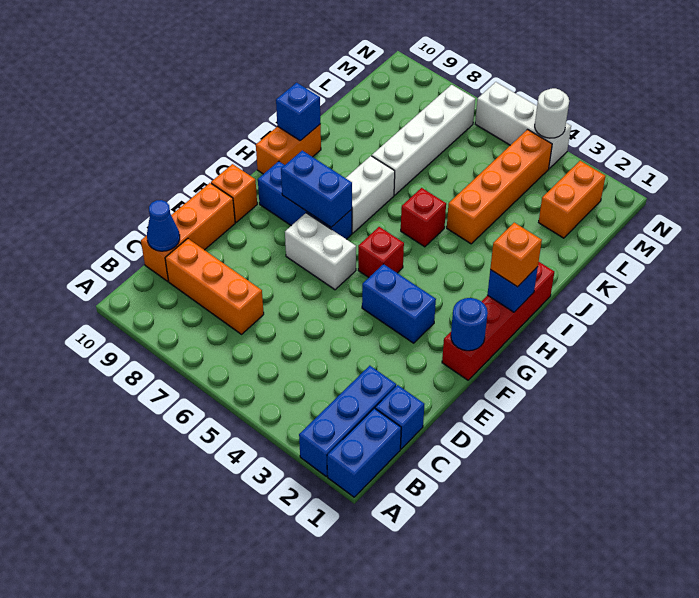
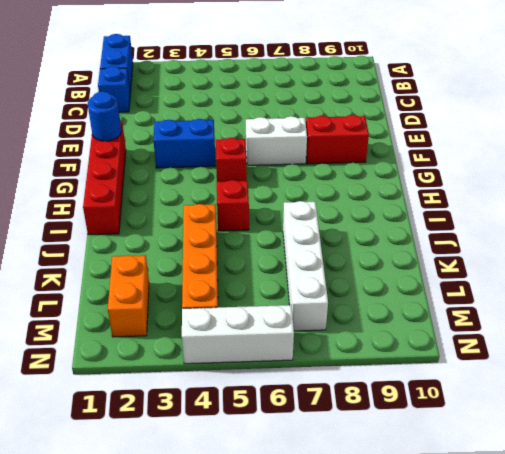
red brick F8:F9 level 1 -> none
none -> blue brick A2:C2 level 1
none -> orange brick C7:C9 level 1
none -> orange brick C10:E10 level 1

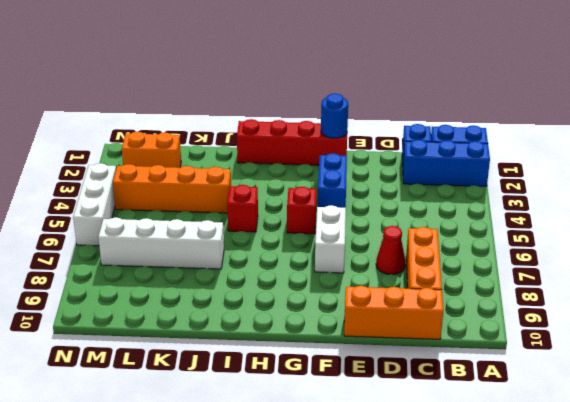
red cone D7 level 1 -> none
none -> orange brick F10 level 1
none -> blue brick G7:G9 level 1
none -> white brick H7:I7 level 1

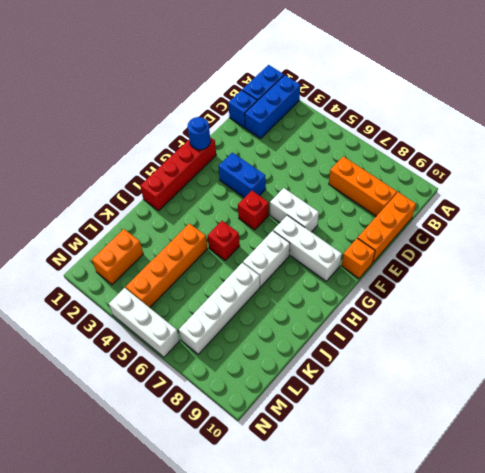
white brick G7:G9 level 1 -> blue brick G7:G9 level 1
none -> orange brick H10:I10 level 1
none -> blue cone C10 level 2
none -> blue brick G7:G8 level 2

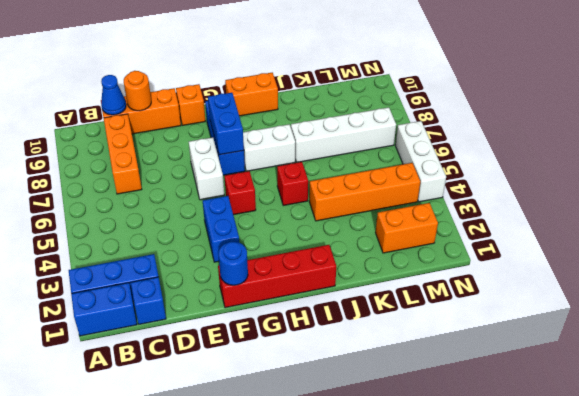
orange round brick D10 level 2 -> none
none -> blue brick H1 level 2
none -> blue brick I10 level 2
none -> white round brick N4 level 2

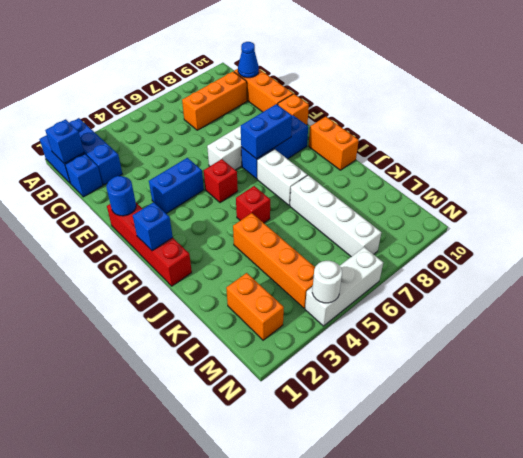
blue brick B1 level 2 -> blue brick I10 level 2
none -> orange brick H1 level 3

